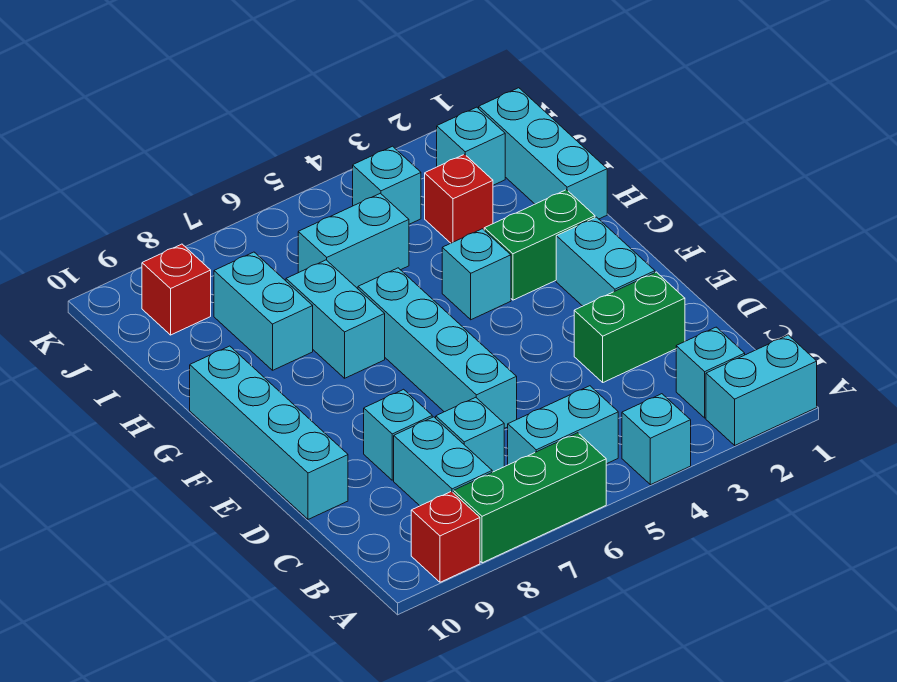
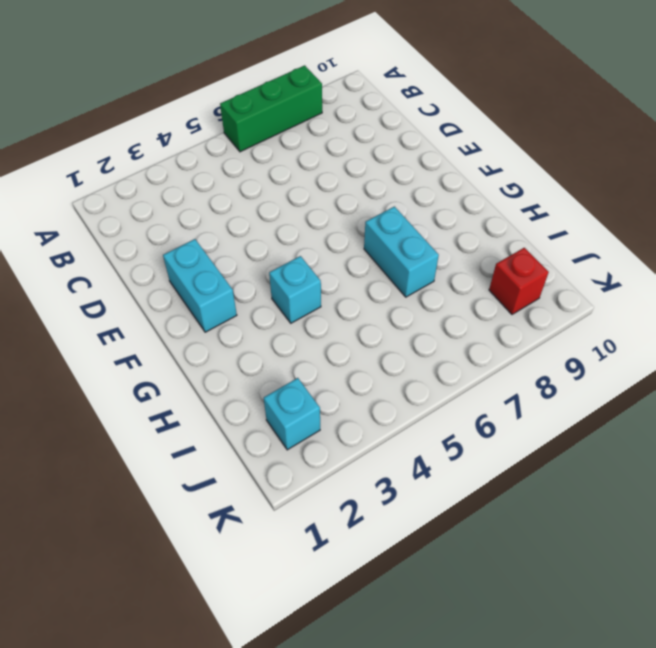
none -> cyan brick A1:A2 level 1
none -> cyan brick A4 level 1
none -> red brick A9 level 1

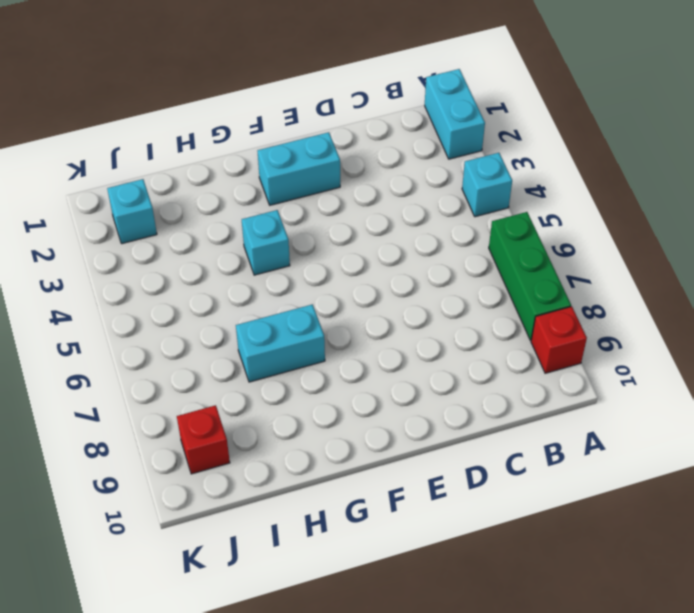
none -> cyan brick B2 level 1
none -> cyan brick B5:B6 level 1
none -> cyan brick B8:C8 level 1

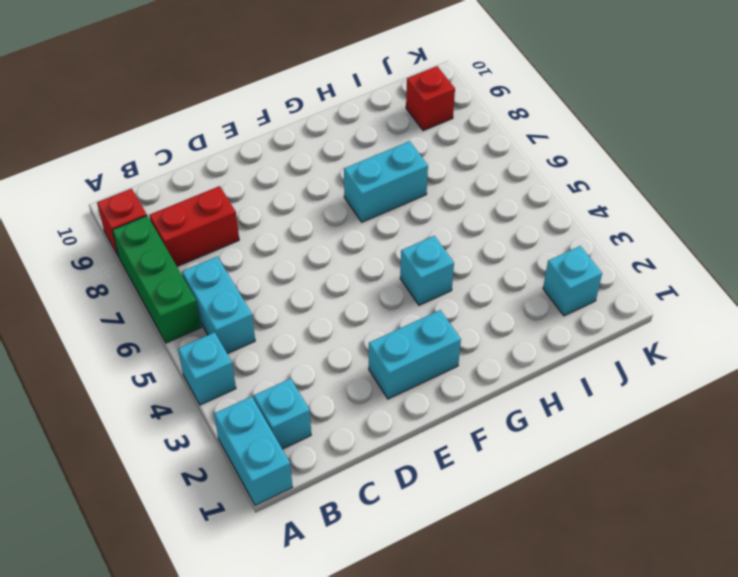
red brick B8:C8 level 1 -> cyan brick B8:C8 level 1
none -> cyan brick C7 level 1
none -> green brick D2:D3 level 1
none -> cyan brick D6:G6 level 1

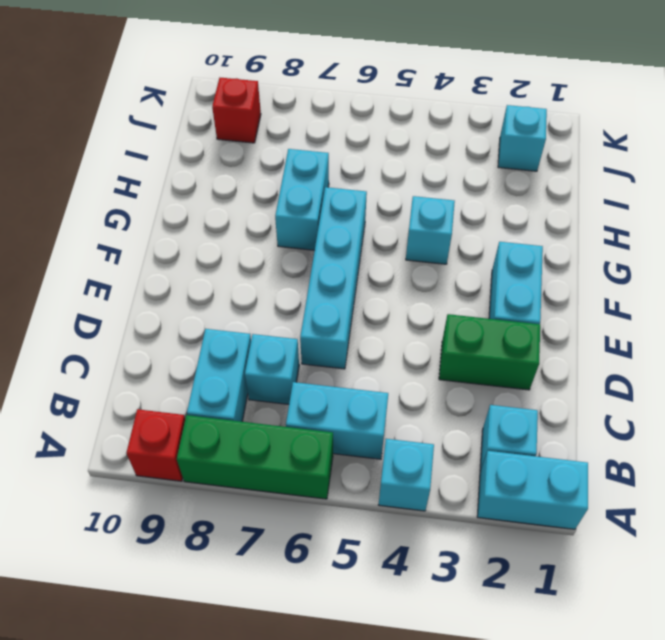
none -> cyan brick D8 level 1
none -> cyan brick D10:G10 level 1
none -> green brick G2:G3 level 1

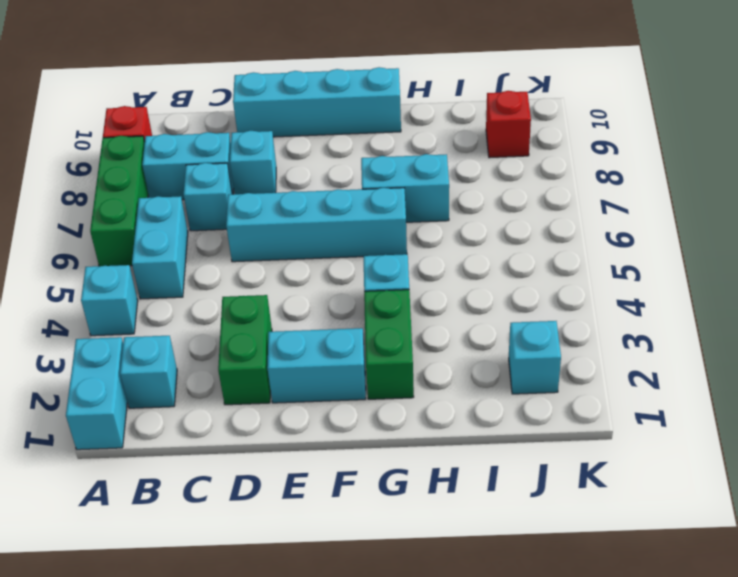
none -> cyan brick H1:J1 level 1
none -> cyan brick H8:I8 level 1
none -> red brick I3 level 1

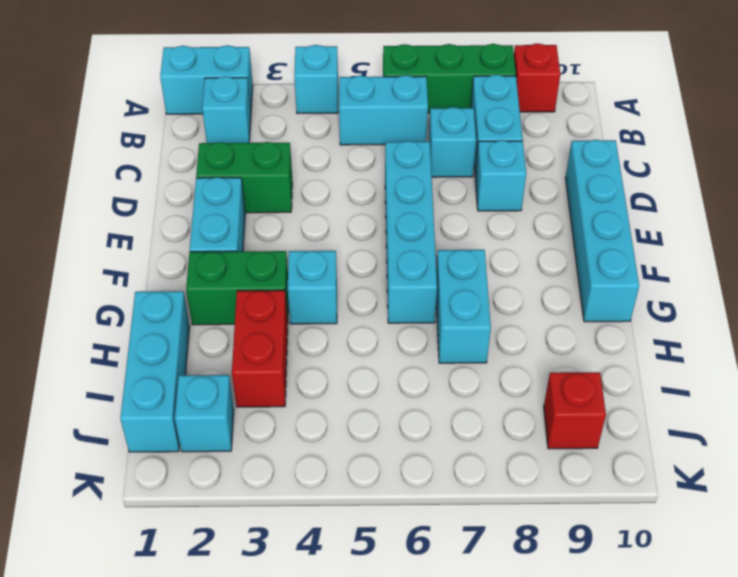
red brick H3:I3 level 1 -> red brick I3 level 1
none -> cyan brick H8:I8 level 1
none -> cyan brick I5:I6 level 1
none -> cyan brick J4 level 1

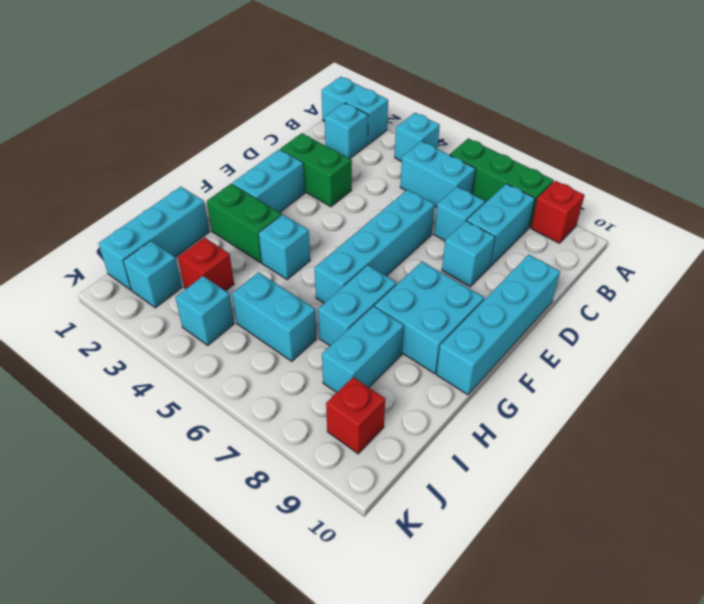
cyan brick F8:G9 level 1 -> none

